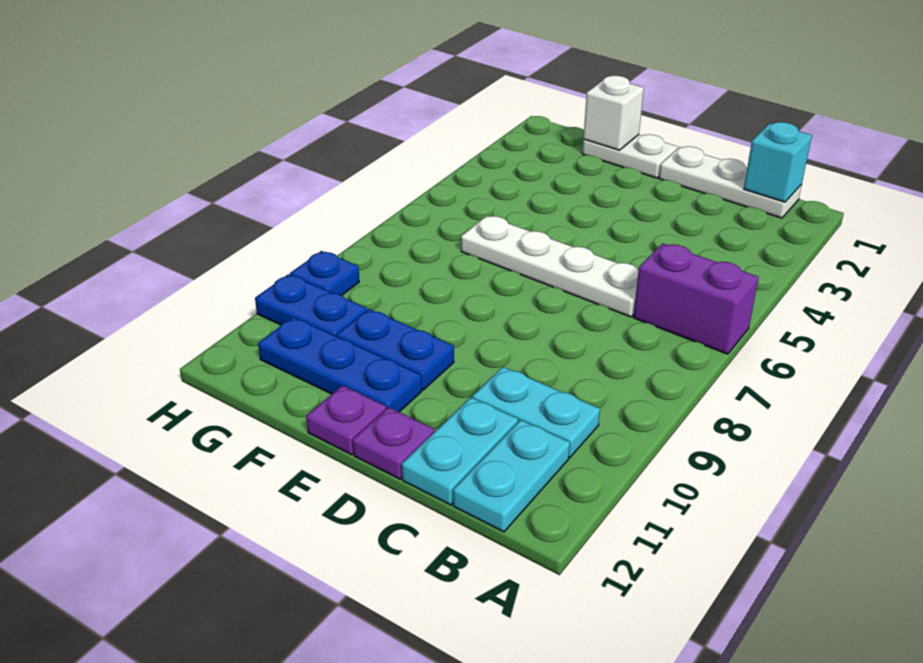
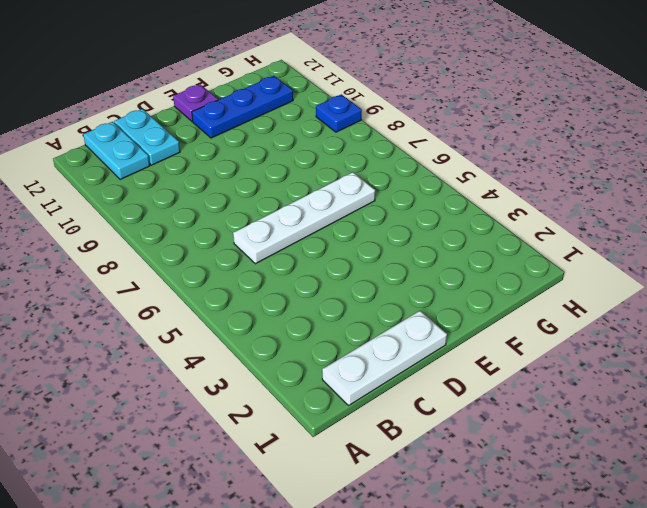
none -> purple brick A6:B6 level 1
none -> cyan plate B10:C10 level 1
none -> purple plate D12 level 1

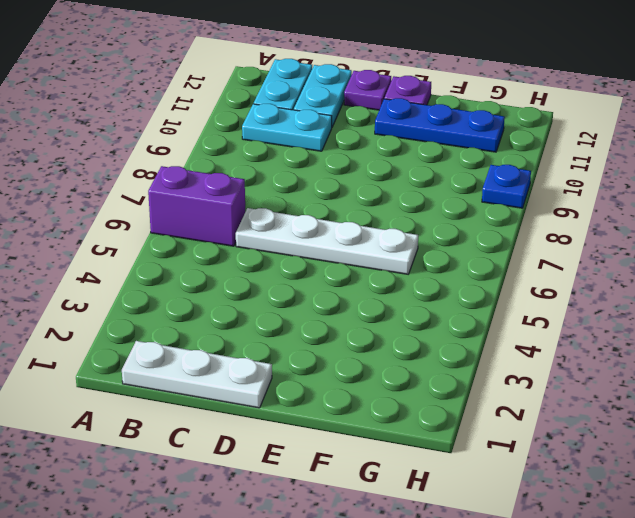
none -> white plate E1:F1 level 1
none -> blue plate E10:F10 level 1
none -> blue plate G10:H10 level 1

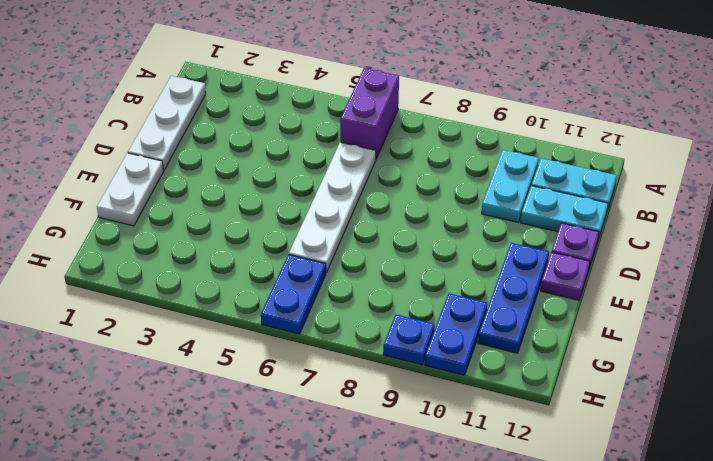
blue plate G6:H6 level 1 -> blue plate E10:F10 level 1
none -> cyan brick B1 level 2
none -> white brick F1 level 2

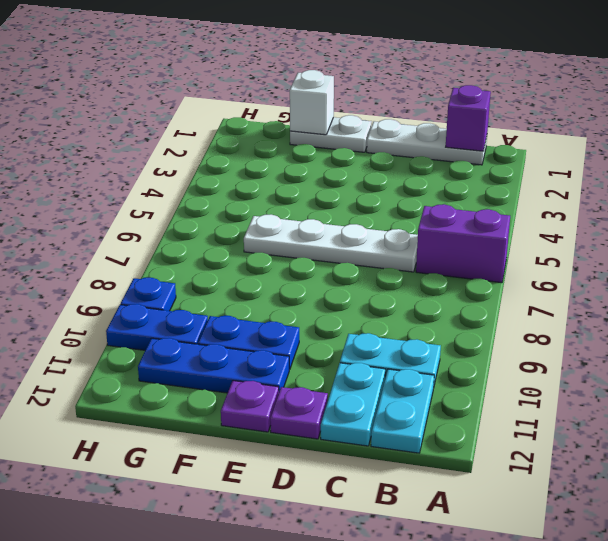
purple brick B1 level 2 -> cyan brick B1 level 2

